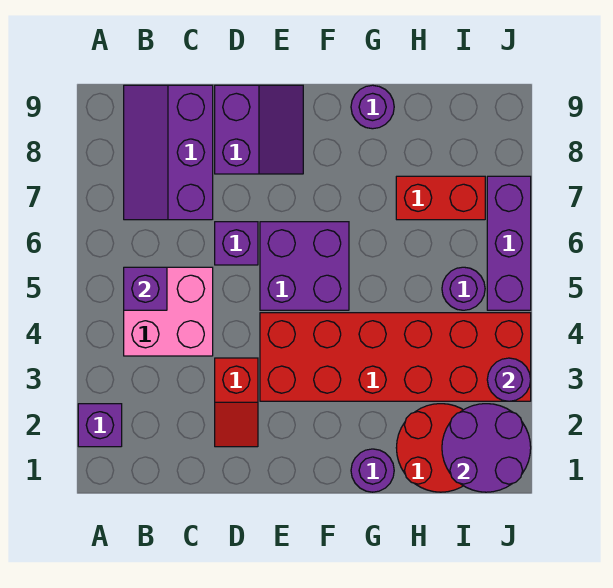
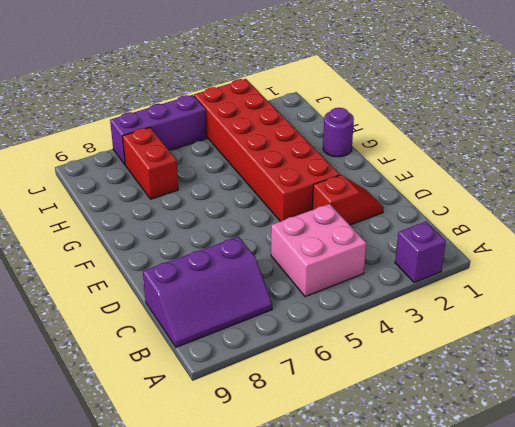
none -> purple brick D6 level 1
none -> purple slope D8:E9 level 1 top D
none -> purple brick E5:F6 level 1

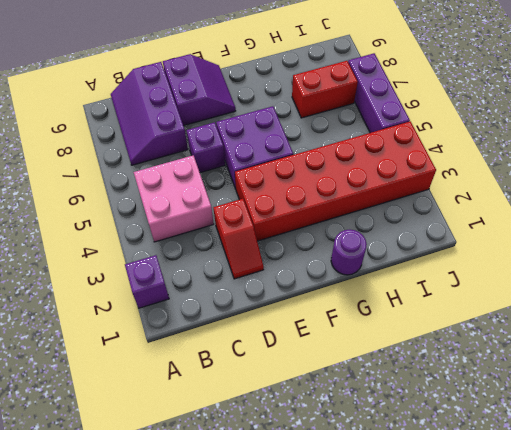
none -> purple round brick G9 level 1
none -> red round brick H1:I2 level 1
none -> purple round brick I5 level 1

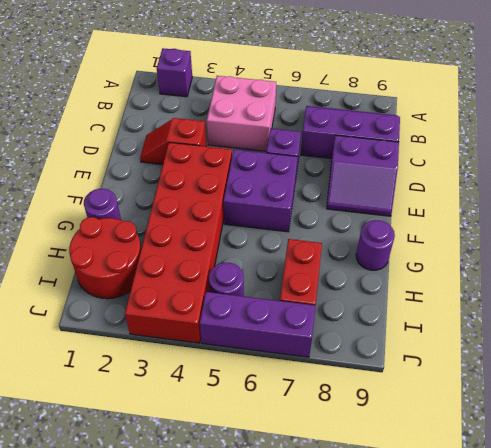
none -> purple brick B5 level 2
none -> purple round brick I1:J2 level 2
none -> purple round brick J3 level 2

